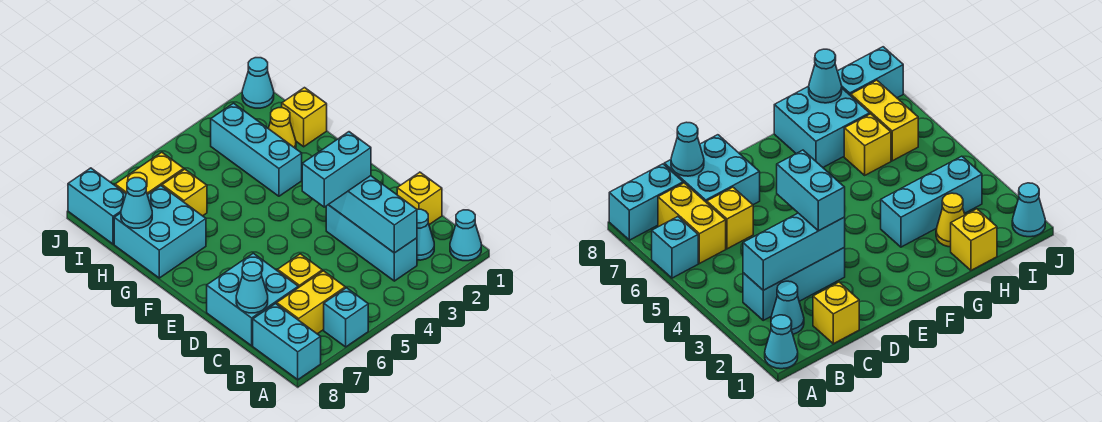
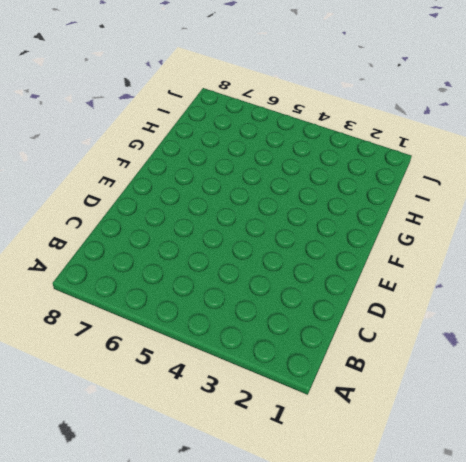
none -> cyan cone A1 level 1
none -> cyan brick A6 level 1
none -> cyan brick A8:B8 level 1

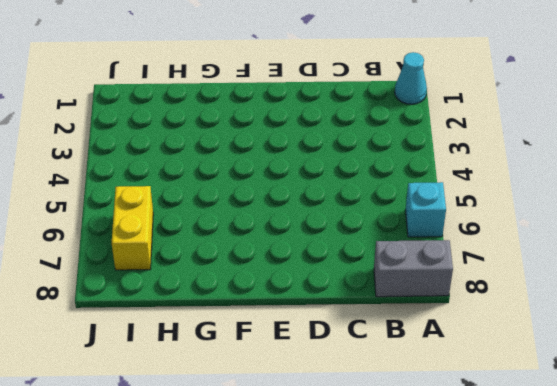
grey brick A8:B8 level 1 -> cyan brick A8:B8 level 1
none -> cyan cone B2 level 1
none -> cyan brick B3:D3 level 1
none -> yellow brick B6:B7 level 1

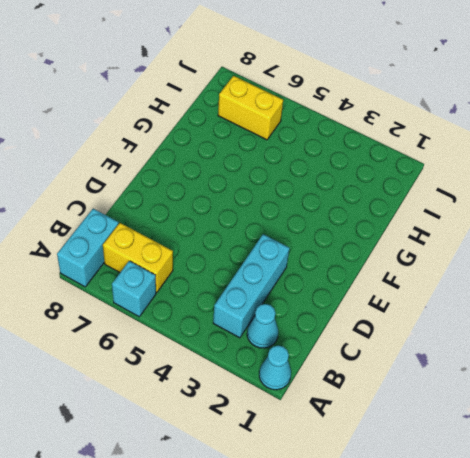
none -> yellow brick C1 level 1
none -> yellow brick C6 level 1
none -> cyan brick C7:D8 level 1

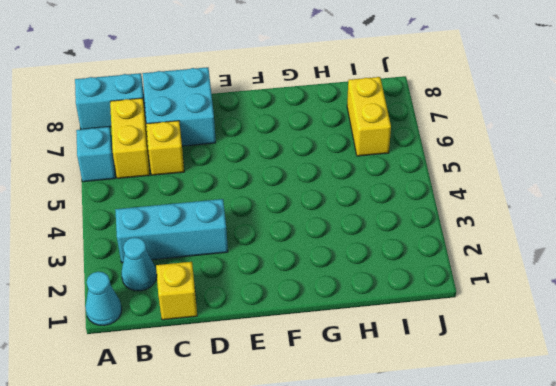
none -> cyan brick G3:I3 level 1
none -> cyan brick G7:H8 level 1
none -> yellow brick H1 level 1

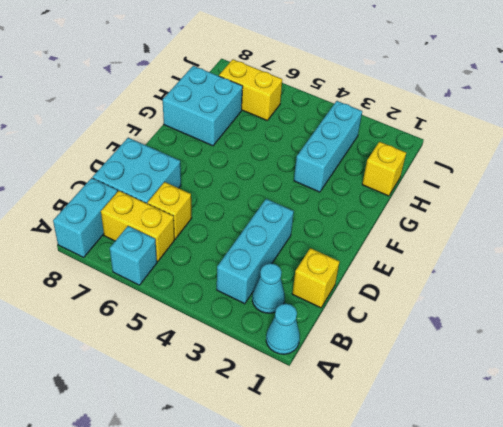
none -> yellow cone H2 level 1
none -> yellow brick H6 level 1
none -> cyan brick I8:J8 level 1

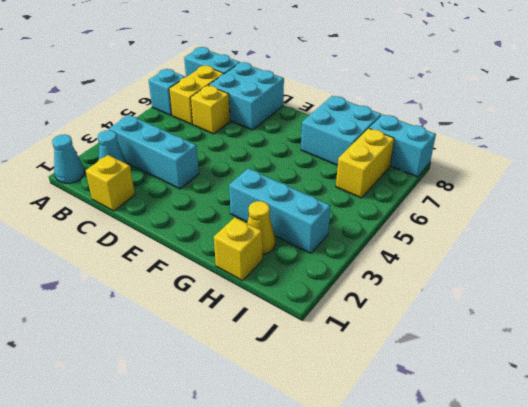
none -> yellow brick H6 level 1
none -> cyan cone J1 level 1
none -> cyan brick B3:D3 level 2

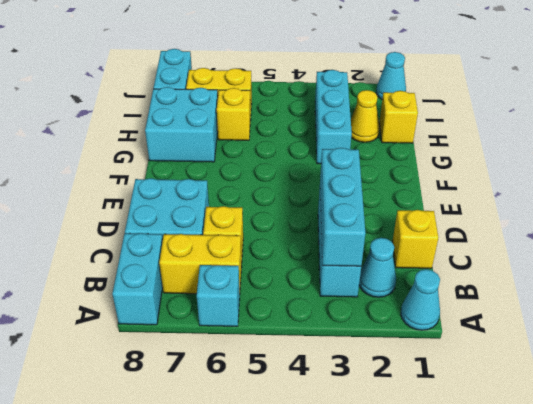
none -> cyan cone C8 level 2
none -> cyan cone H8 level 2
none -> cyan brick D3:D4 level 3

